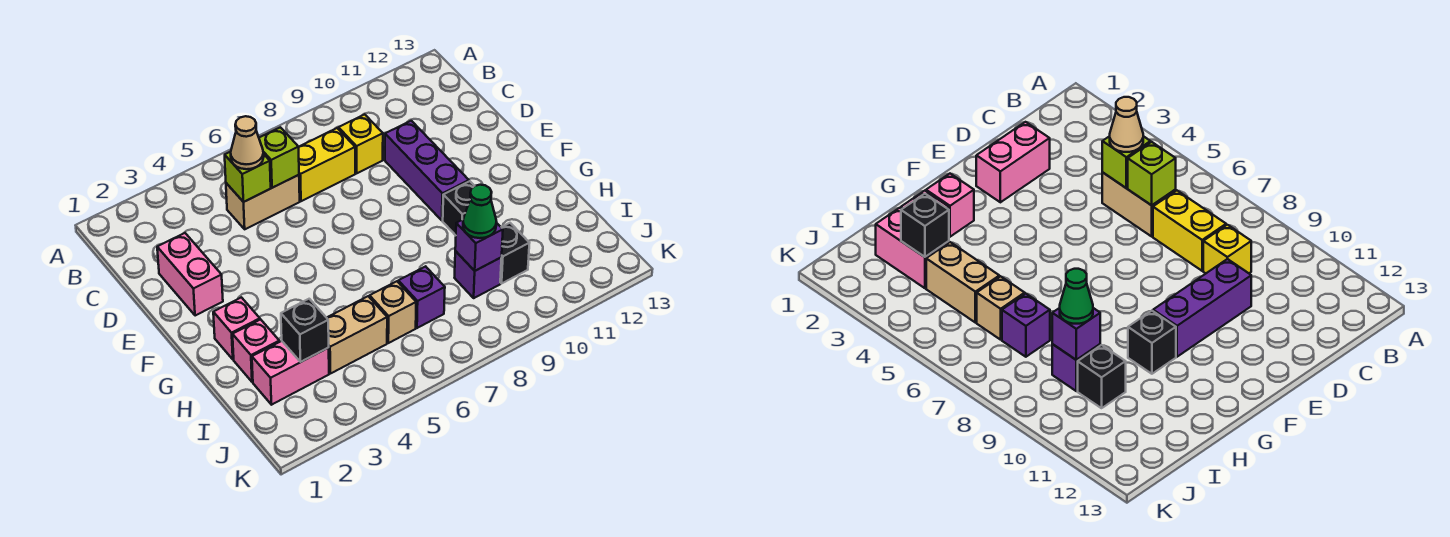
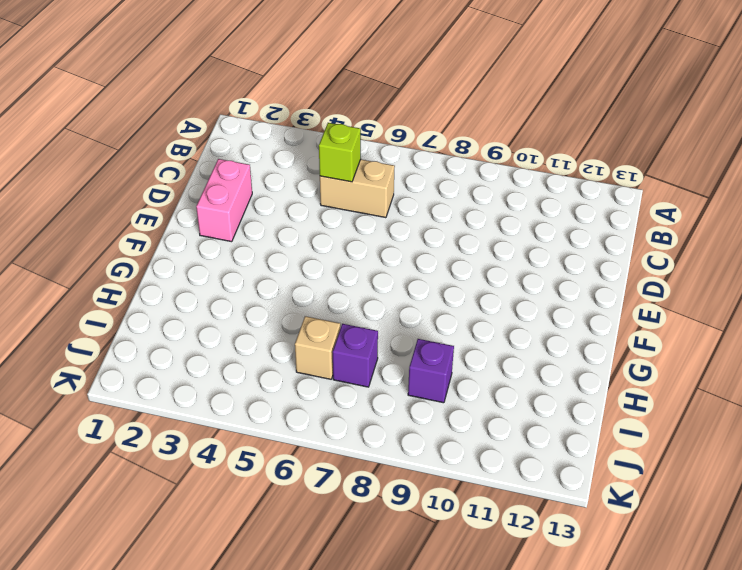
none -> yellow brick C7:C8 level 1
none -> yellow brick C9 level 1
none -> purple brick D10:F10 level 1

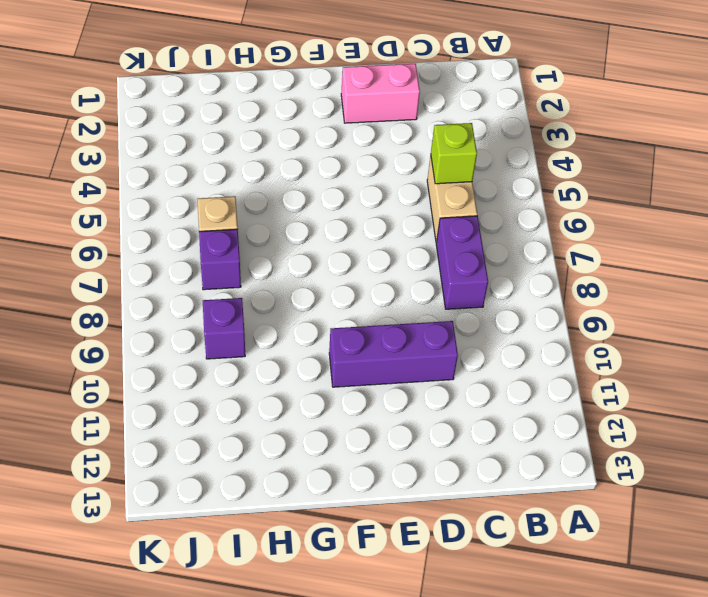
purple brick C7:C8 level 1 -> yellow brick C7:C8 level 1
none -> yellow brick C9 level 1
none -> pink brick G2 level 1
none -> black brick G10 level 1

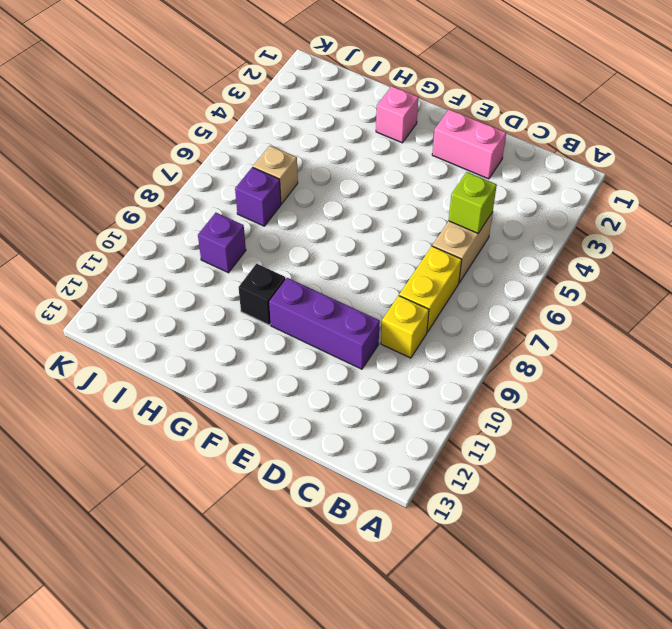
none -> pink brick H2 level 1
none -> pink brick I2:I3 level 1
none -> tan brick I4:I5 level 1

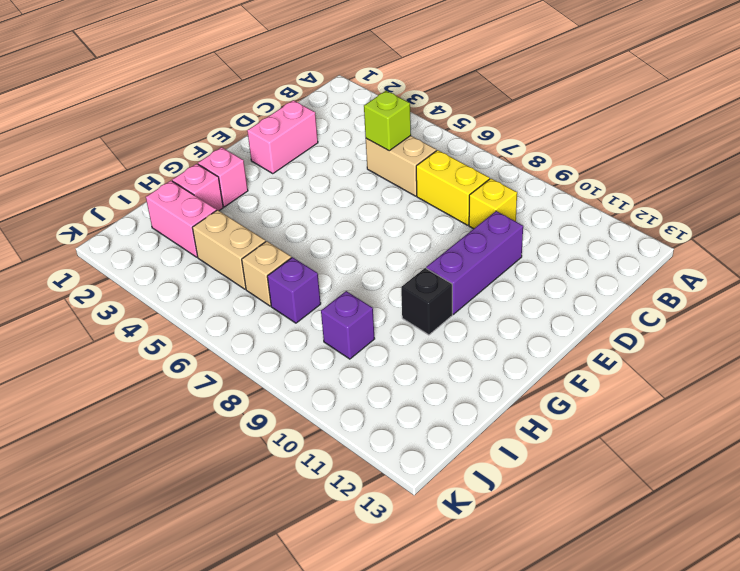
none -> black brick I10 level 1
none -> lime brick C6 level 2
none -> black brick I3 level 2

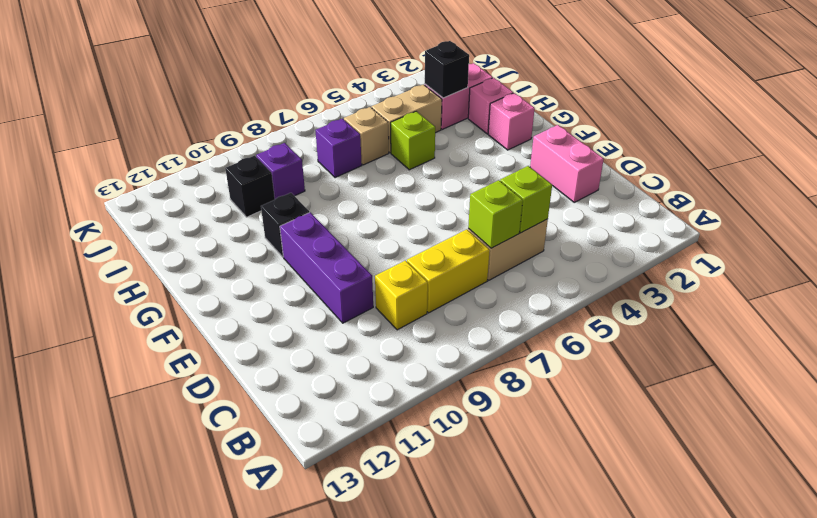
lime brick H5 level 1 -> none
none -> purple brick I9 level 2
none -> tan cone C5 level 3
none -> green cone I9 level 3

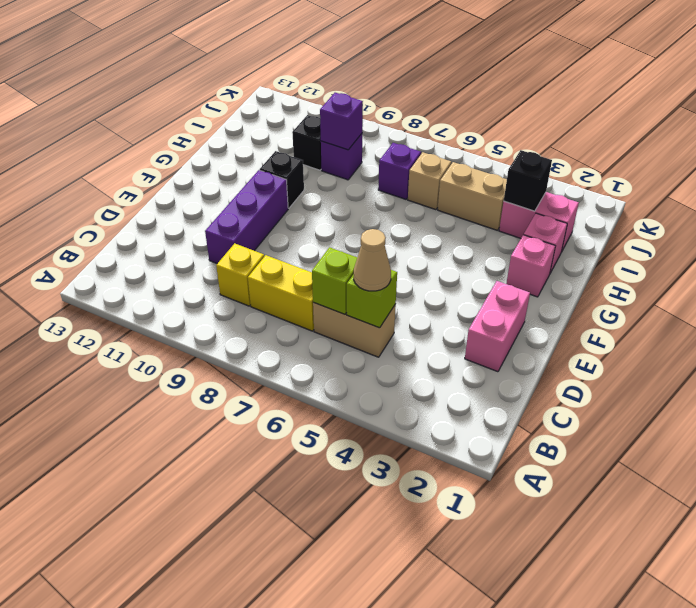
none -> green cone I9 level 3

